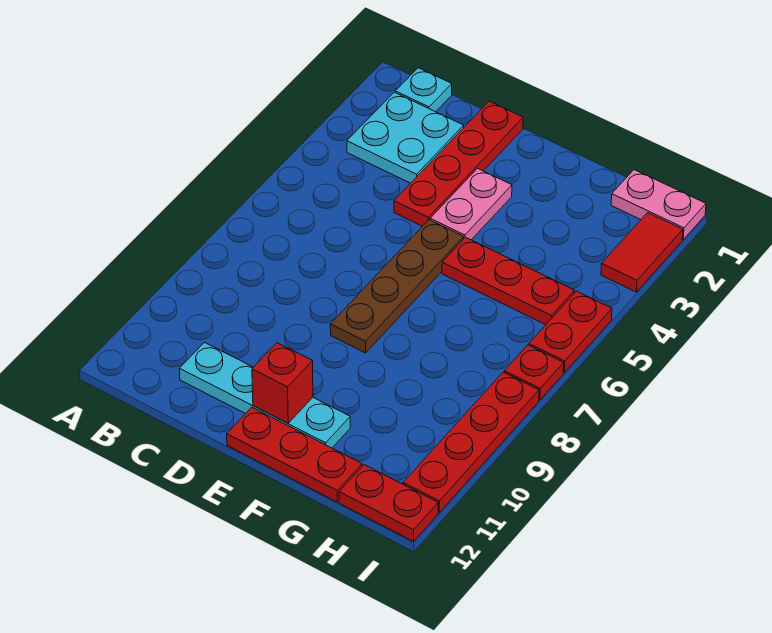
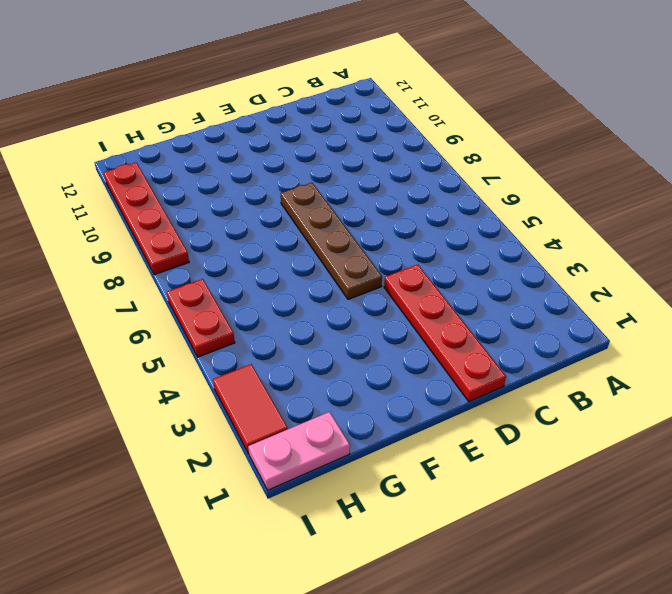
none -> cyan plate B1 level 1
none -> cyan plate B2:C3 level 1
none -> cyan plate C11:F11 level 1

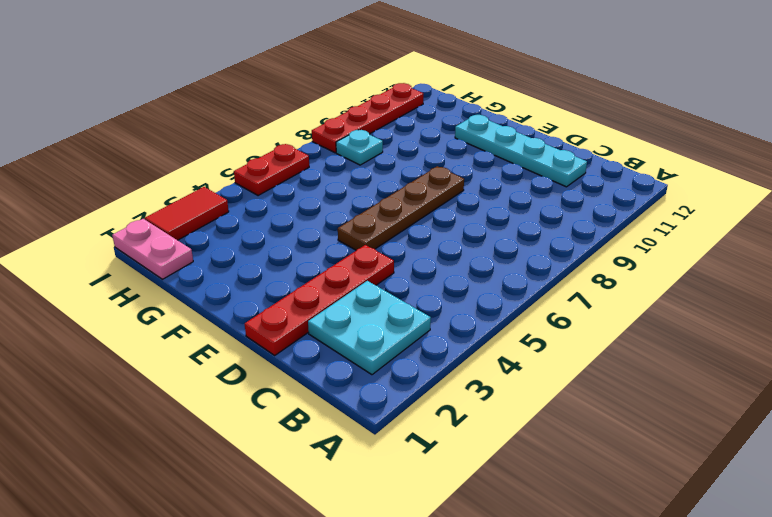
cyan plate H8 level 1 -> cyan plate B1 level 1
none -> pink plate E3:E4 level 1
none -> red plate E12:G12 level 1
none -> red plate F5:H5 level 1

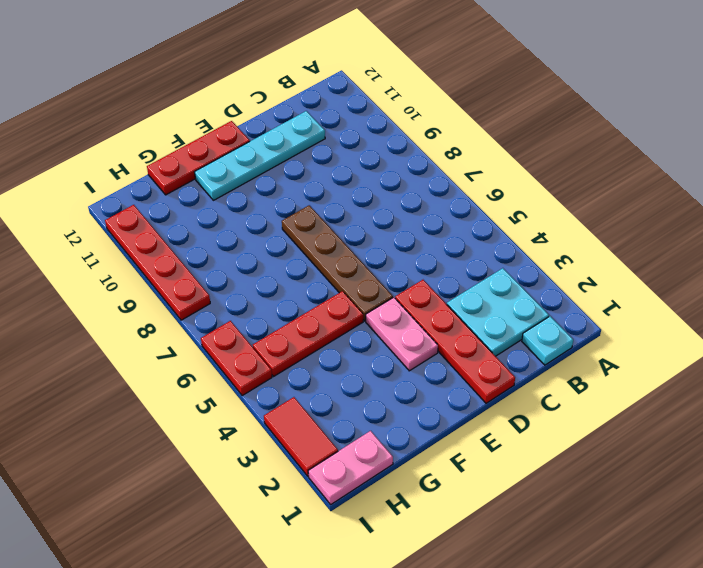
none -> red plate H12:I12 level 1
none -> red plate I7 level 1
none -> red brick E11 level 2

